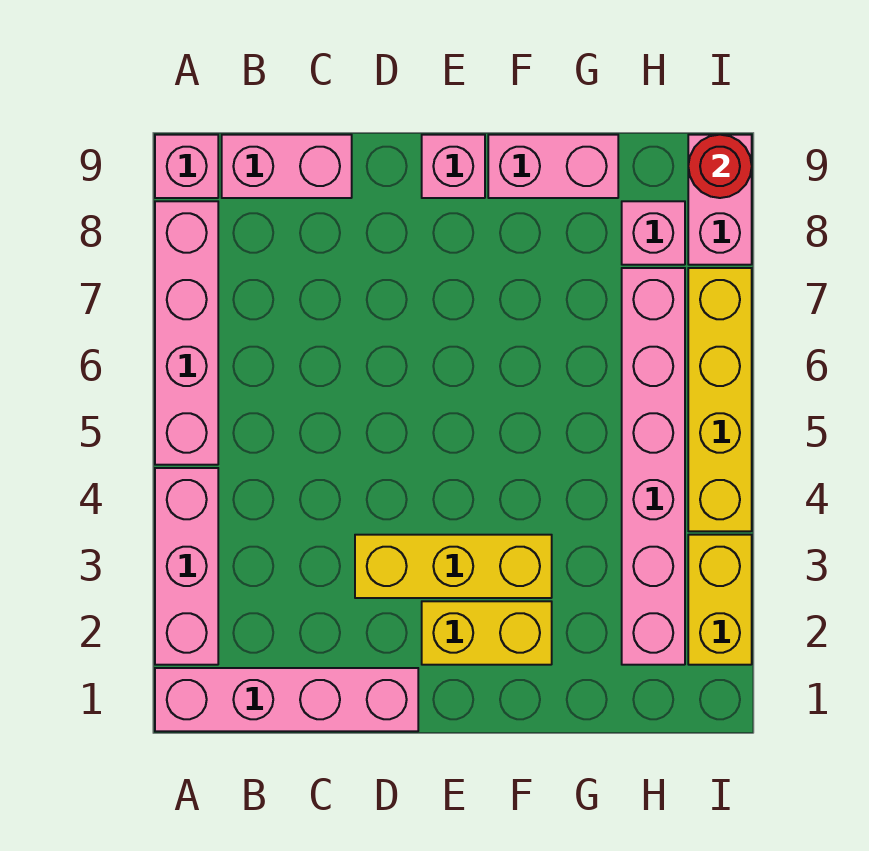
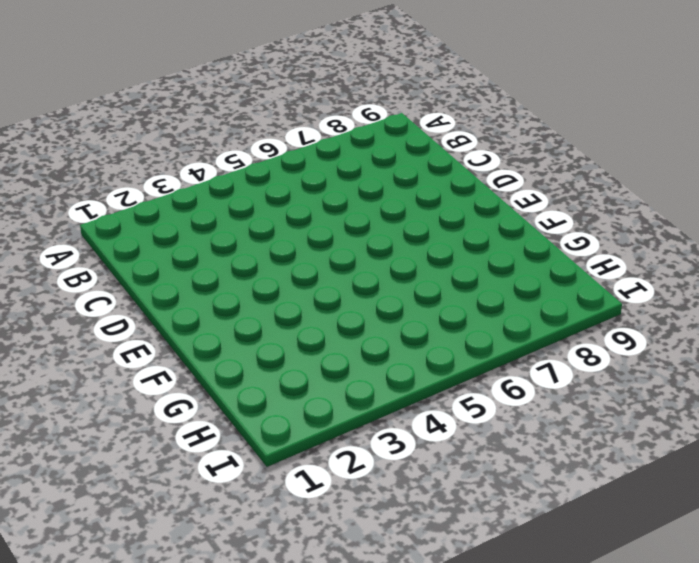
none -> pink brick A1:D1 level 1
none -> pink brick A2:A4 level 1
none -> pink brick A5:A8 level 1

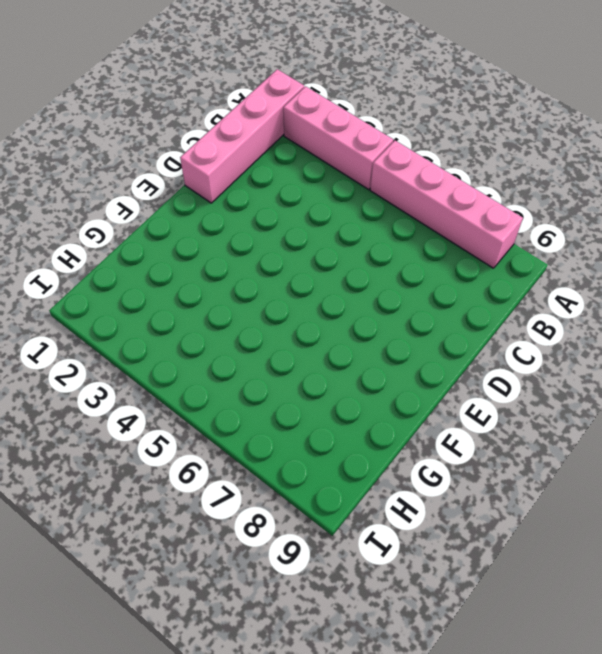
none -> pink brick A9 level 1
none -> pink brick B9:C9 level 1
none -> yellow brick D3:F3 level 1

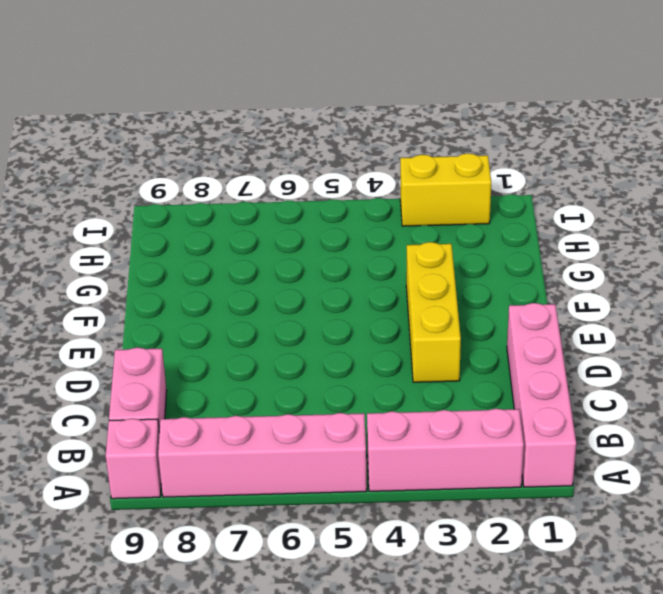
none -> yellow brick E2:F2 level 1
none -> pink brick E9 level 1
none -> pink brick F9:G9 level 1

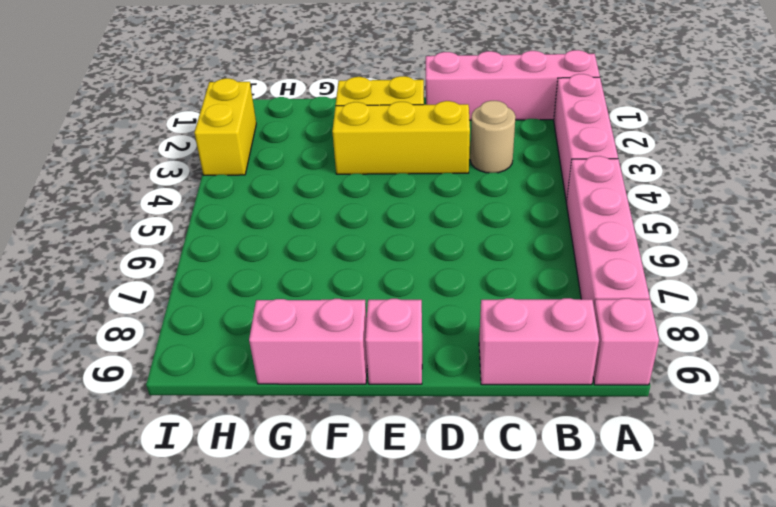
tan round brick C3 level 1 -> none
none -> pink brick H2:H7 level 1
none -> pink brick H8 level 1
none -> yellow brick I4:I7 level 1

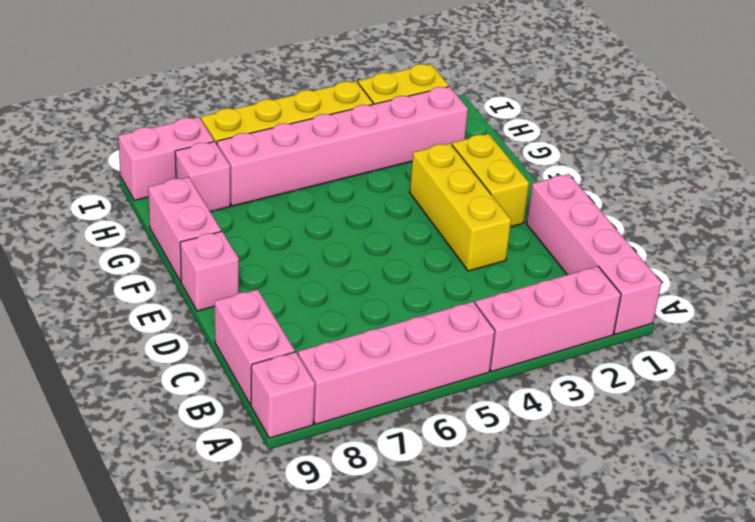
none -> red round brick I9 level 2

